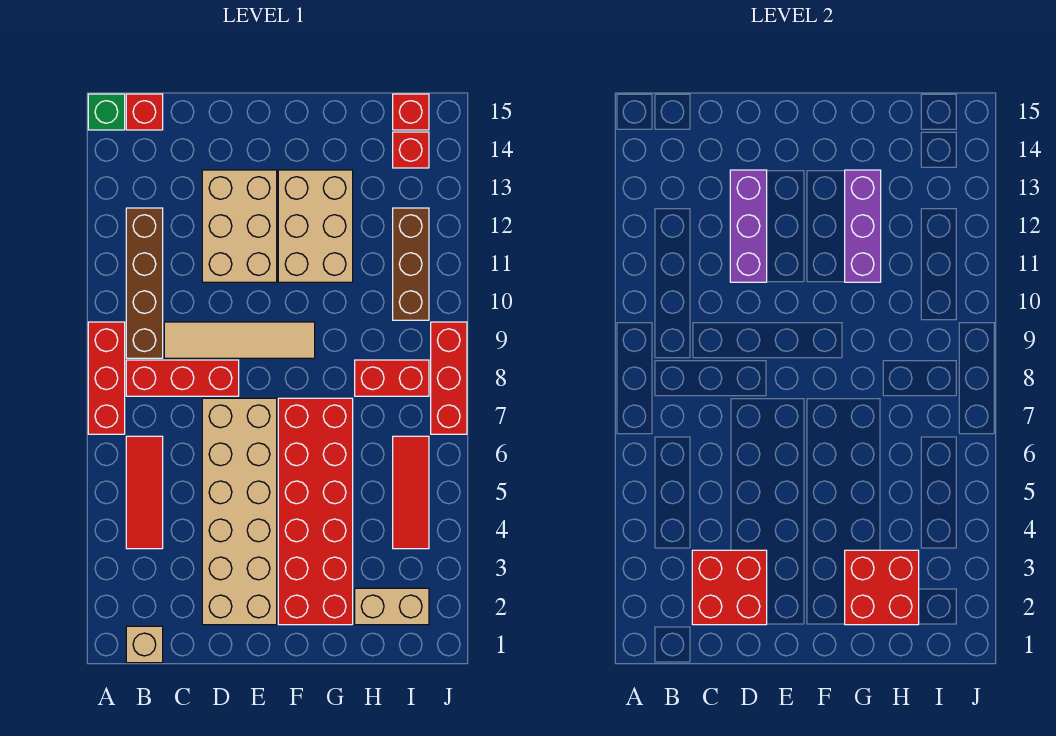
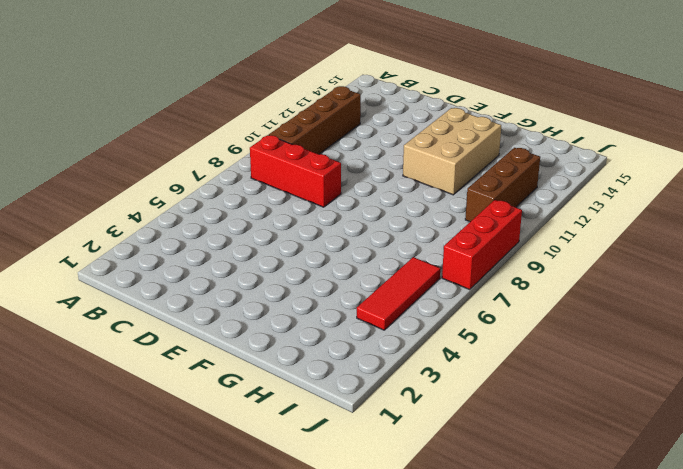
none -> red brick A7:A9 level 1
none -> green brick A15 level 1
none -> tan brick B1 level 1

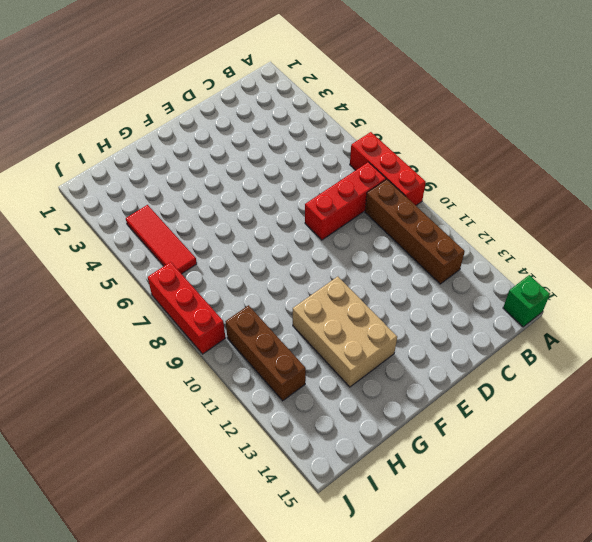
none -> tan brick B1 level 1
none -> red tile B4:B6 level 1
none -> red brick B15 level 1

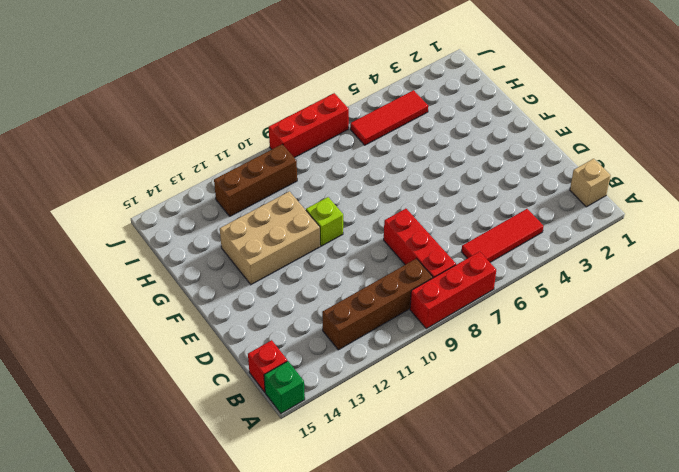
lime brick F10 level 1 -> none
none -> tan tile C9:F9 level 1
none -> tan brick D2:E7 level 1
none -> tan brick D11:E13 level 1

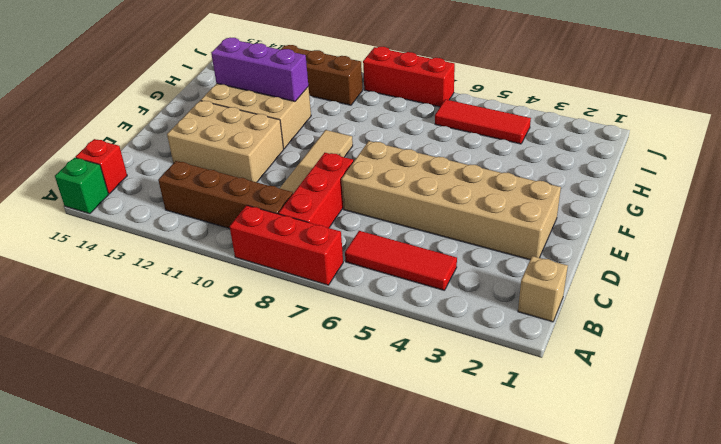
none -> red brick F2:G7 level 1
none -> tan brick H2:I2 level 1
none -> red brick H8:I8 level 1

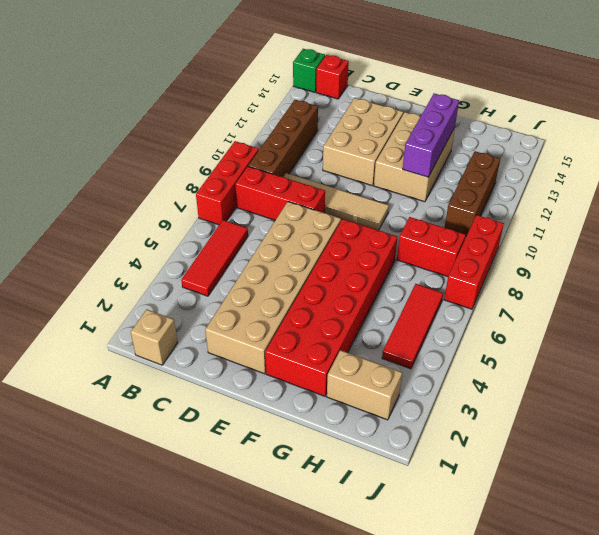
none -> red brick I14 level 1
none -> red brick I15 level 1
none -> red brick C2:D3 level 2

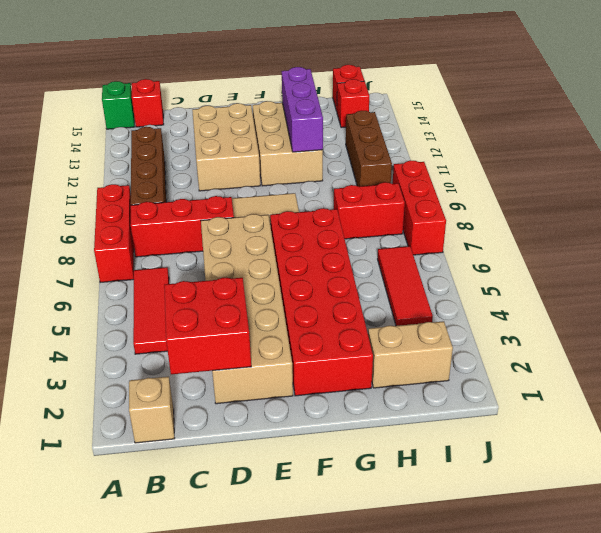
none -> purple brick D11:D13 level 2
none -> red brick G2:H3 level 2

